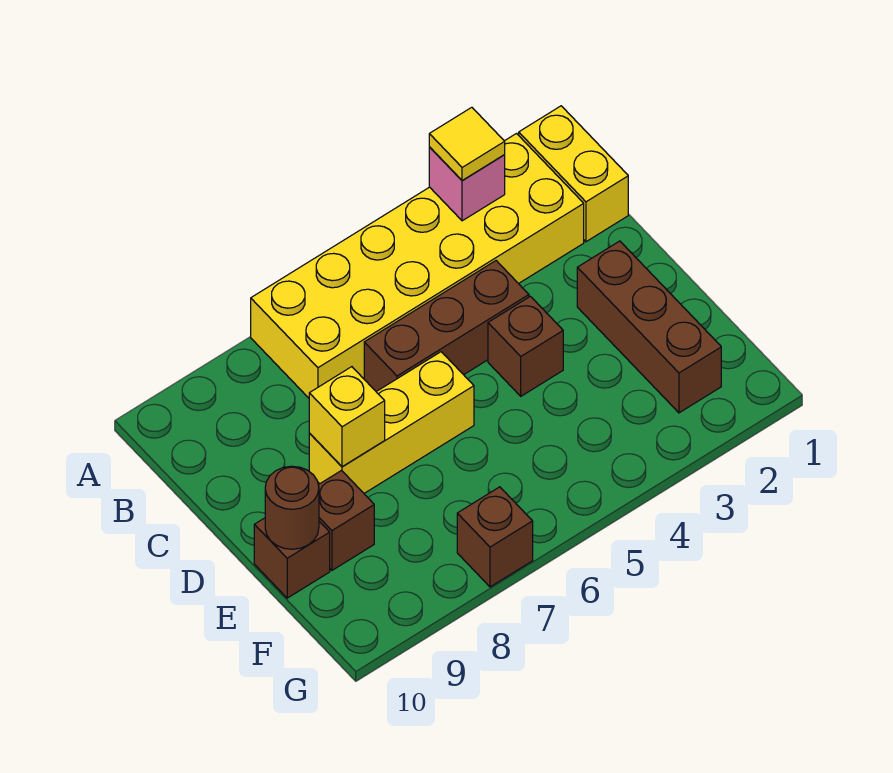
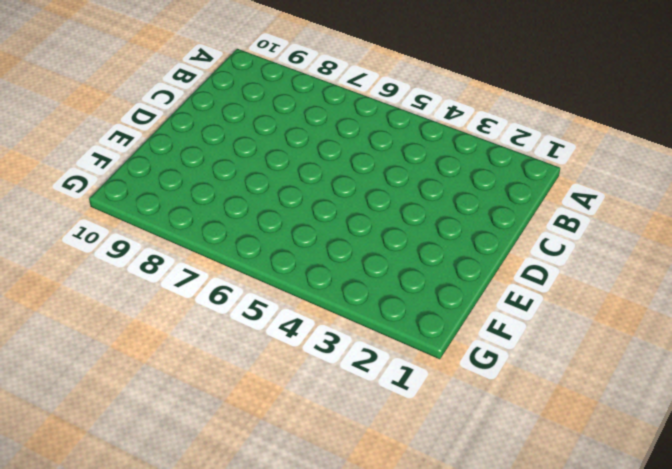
none -> yellow brick A1:B1 level 1
none -> yellow brick A2:B7 level 1
none -> brown brick C4:C6 level 1

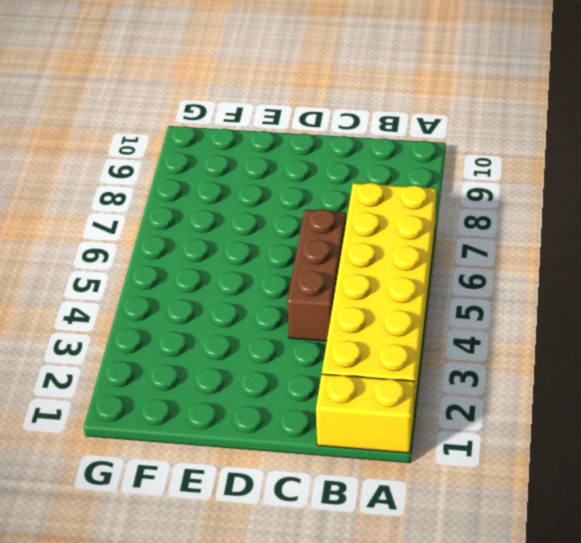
none -> brown brick D2:F2 level 1
none -> brown brick D4 level 1
none -> yellow brick D6:D8 level 1

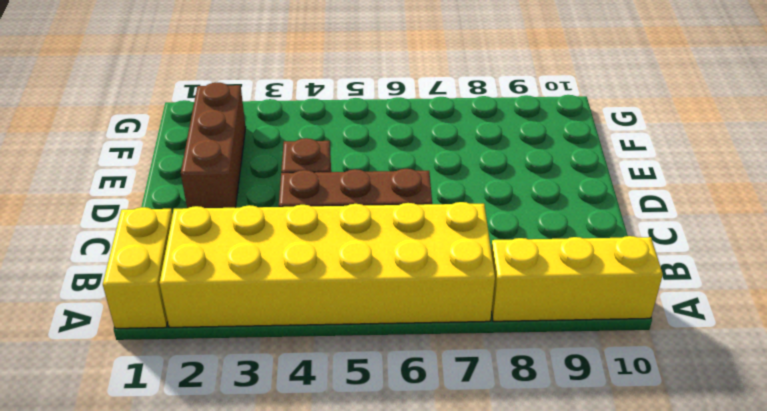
yellow brick A8:A10 level 1 -> yellow brick D6:D8 level 1
none -> brown brick E9 level 1
none -> brown brick E10 level 1
none -> brown brick G7 level 1

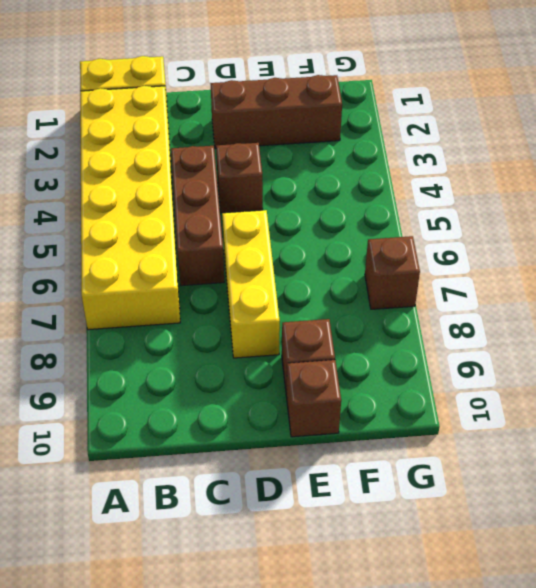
none -> pink brick A3 level 2
none -> yellow brick D8 level 2
none -> brown round brick E10 level 2

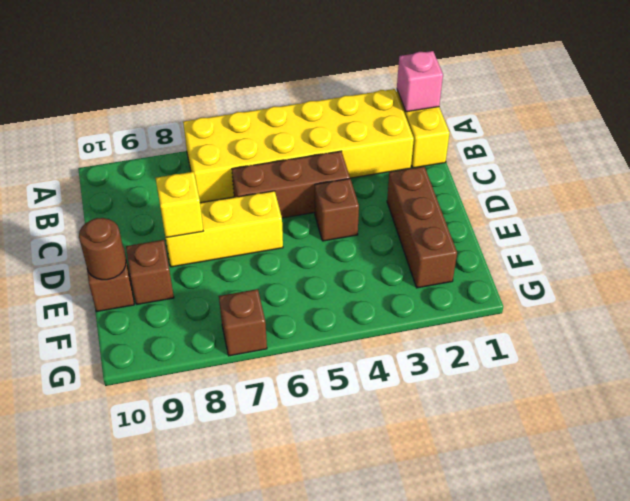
pink brick A1 level 2 -> pink brick A3 level 2
none -> yellow tile A3 level 3

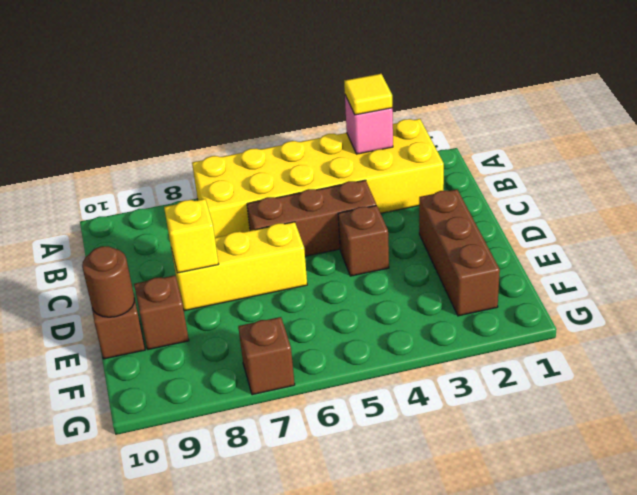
none -> yellow brick A1:B1 level 1

